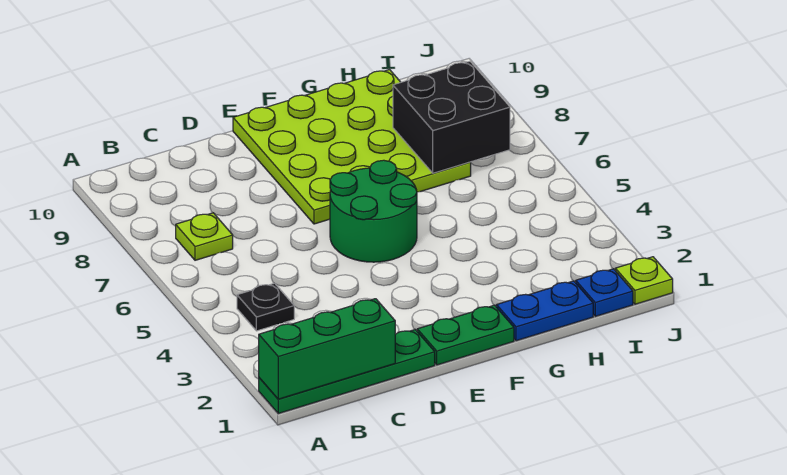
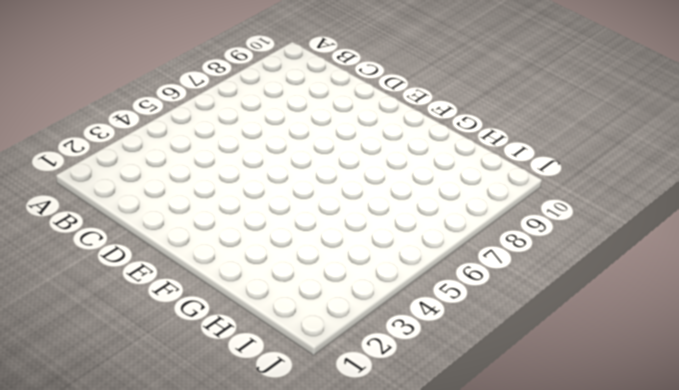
none -> green plate A1:D1 level 1
none -> black plate B4 level 1

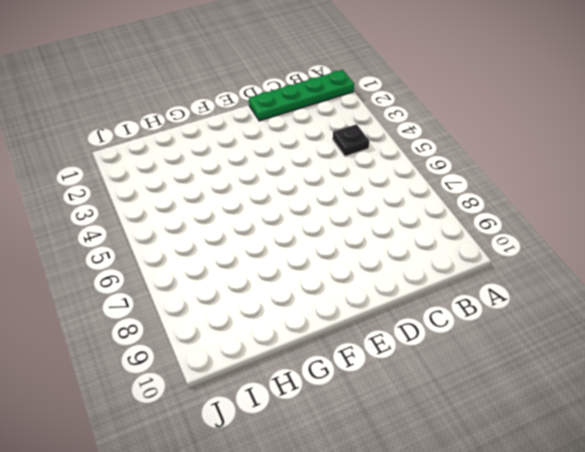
none -> lime plate B7 level 1
none -> green plate E1:F1 level 1

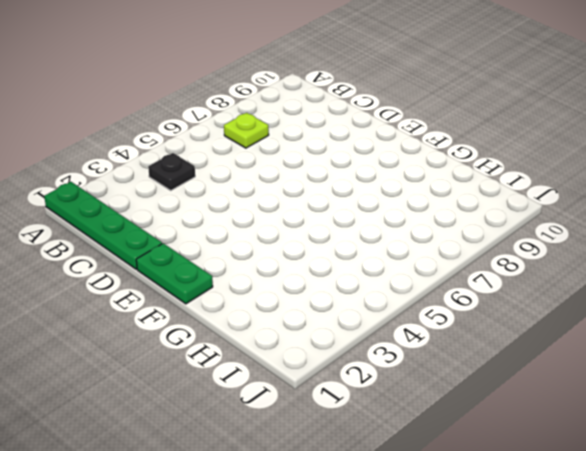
none -> green round brick E5:F6 level 1
none -> lime plate E7:H10 level 1

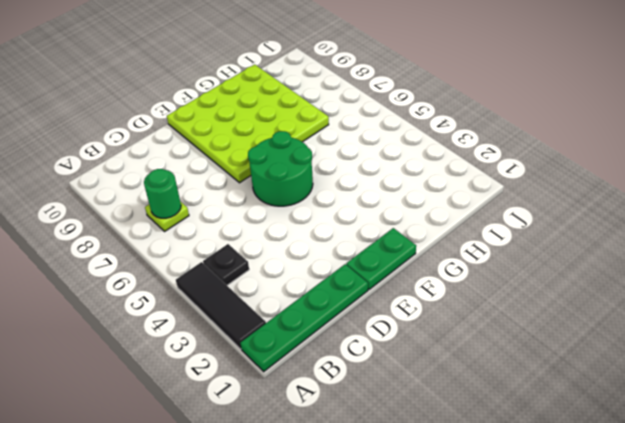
black tile A2:A4 level 1 -> none
green round brick B7 level 2 -> none
none -> blue plate G1:H1 level 1
none -> blue plate I1 level 1

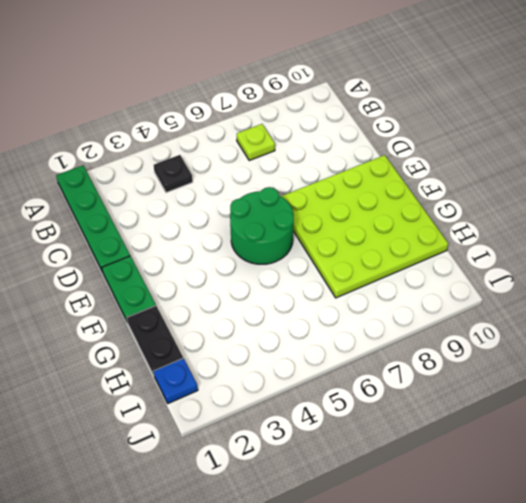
black plate G1:H1 level 1 -> blue plate G1:H1 level 1
none -> lime plate J1 level 1
none -> green brick A1:C1 level 2

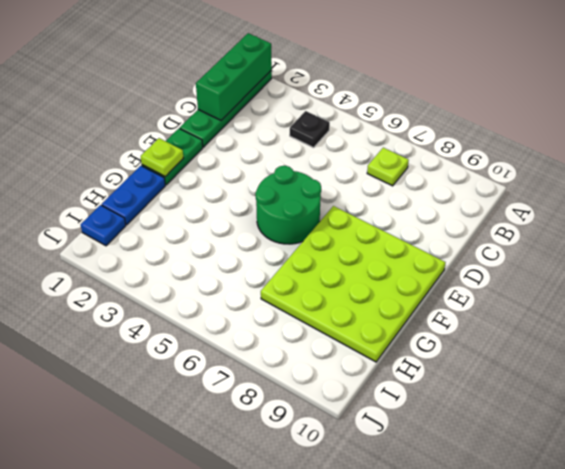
lime plate F1 level 2 -> lime plate J1 level 1
none -> black brick H7:I8 level 2

